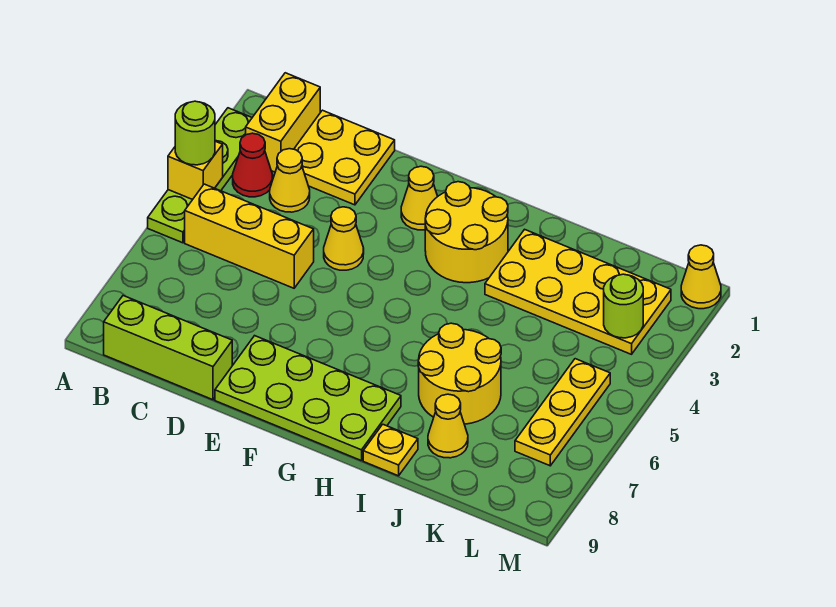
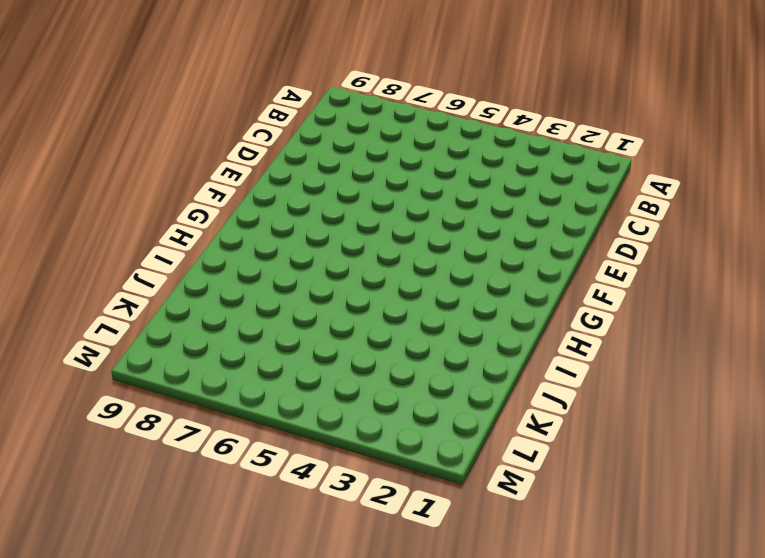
none -> lime plate A2:A5 level 1
none -> yellow brick B1:B2 level 1
none -> red cone B3 level 1

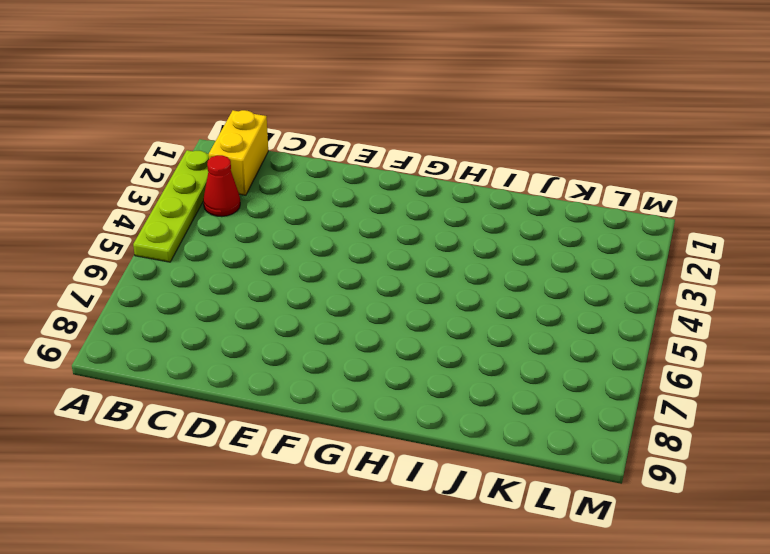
none -> yellow brick B5:D5 level 1
none -> lime brick B9:D9 level 1
none -> yellow plate C1:D2 level 1

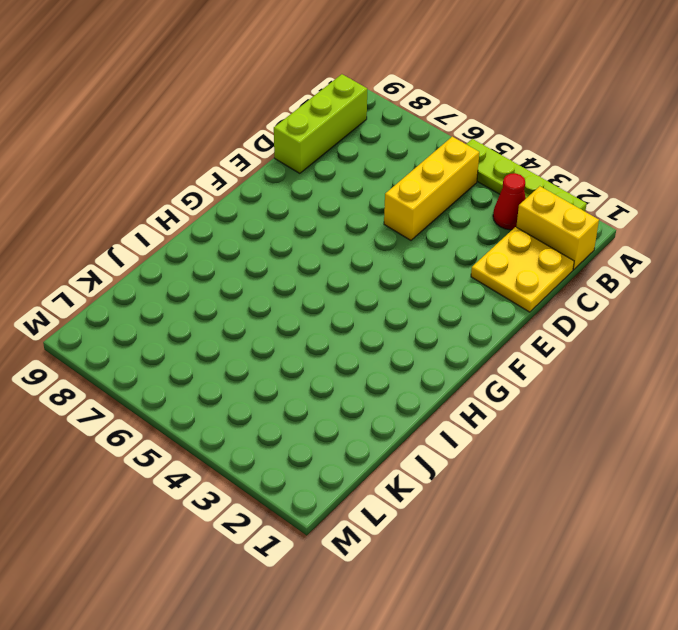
none -> yellow cone C3 level 1
none -> yellow cone E4 level 1
none -> lime plate E8:H9 level 1

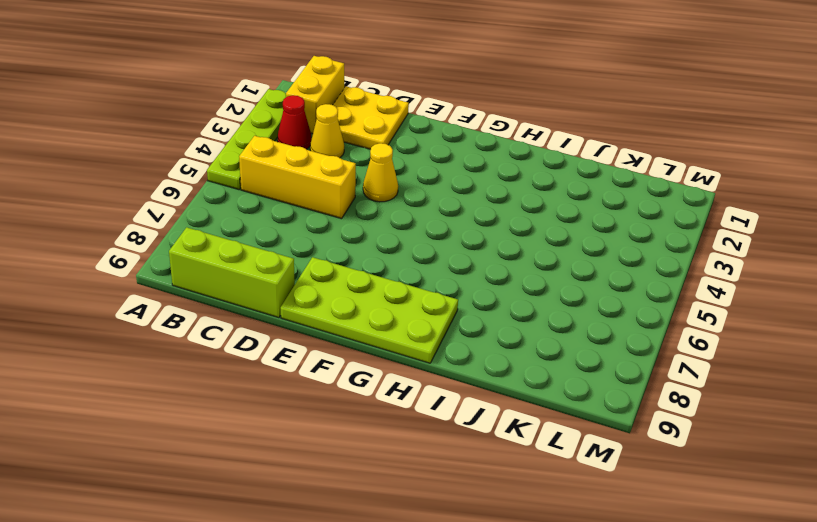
none -> yellow cone F2 level 1
none -> yellow round brick G2:H3 level 1
none -> yellow plate I2:L3 level 1

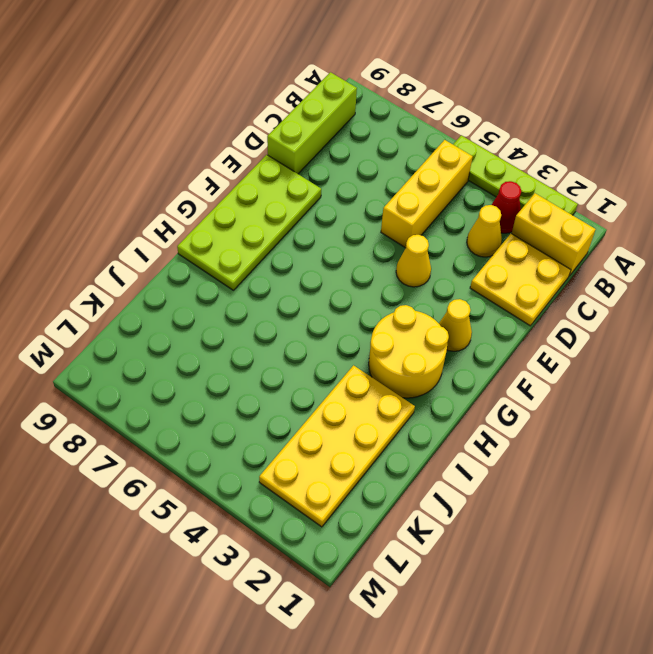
none -> yellow round brick I6:J7 level 1
none -> yellow plate I9 level 1
none -> yellow cone J8 level 1

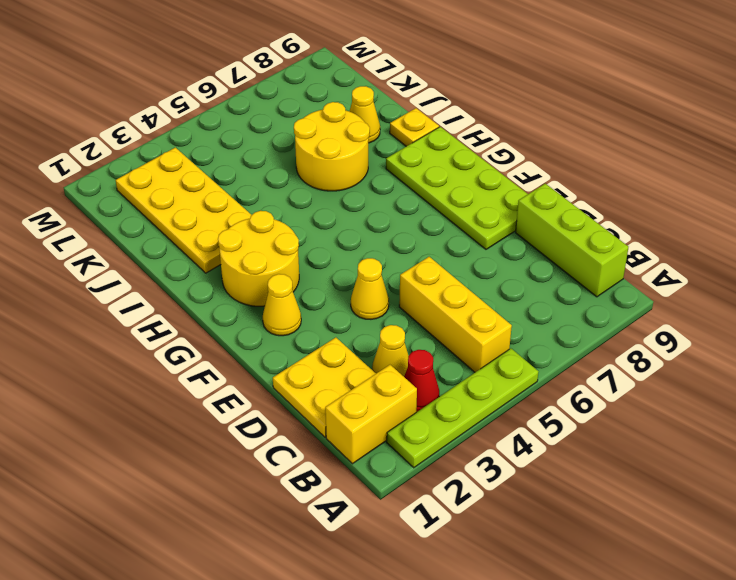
none -> yellow plate L5:L7 level 1
none -> yellow cone M1 level 1
none -> yellow brick A4 level 2

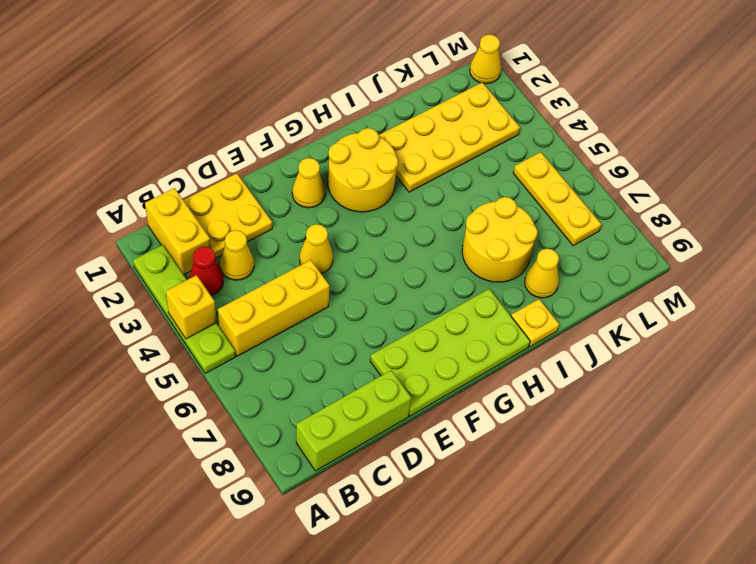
none -> lime round brick L3 level 2
none -> lime round brick A4 level 3

